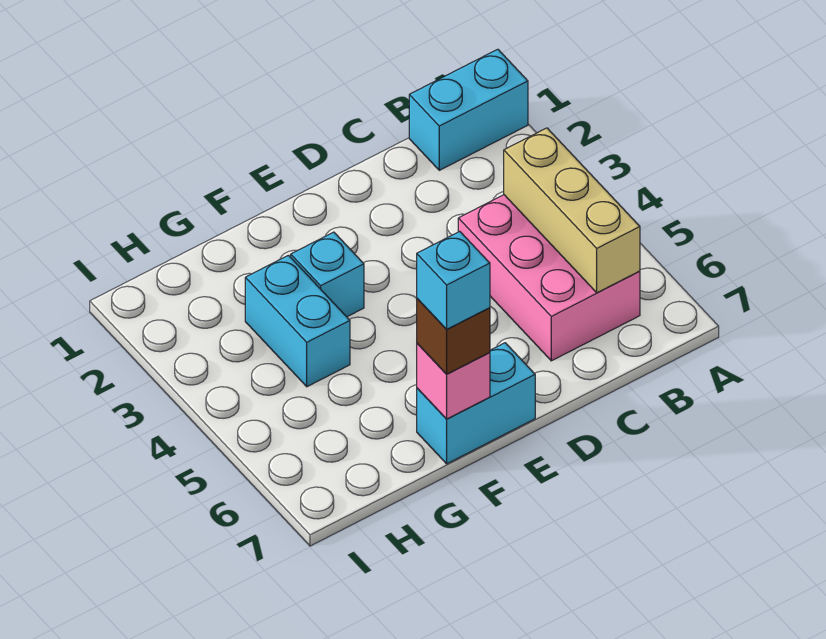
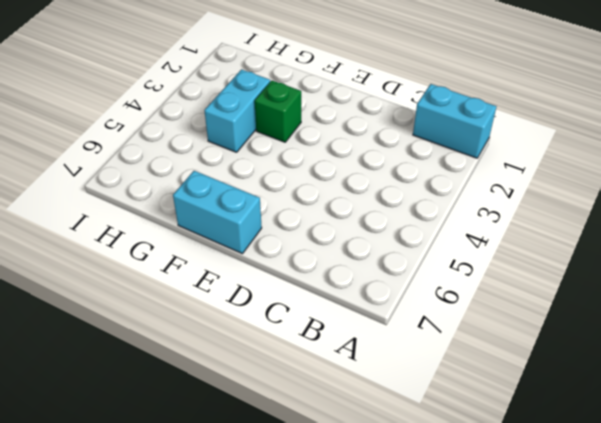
green brick F3 level 1 -> cyan brick F3 level 1
none -> pink brick B4:C6 level 1
none -> tan brick B4:B6 level 2

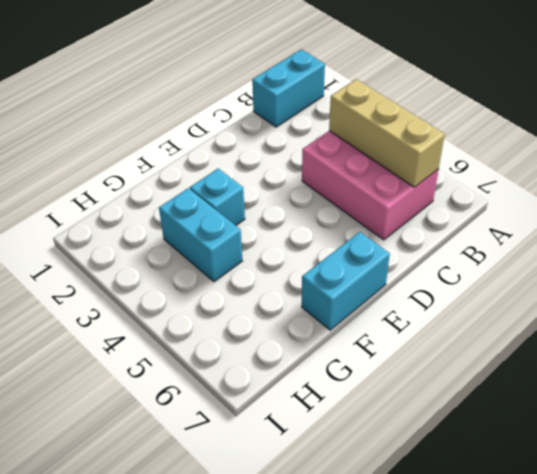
none -> pink brick F7 level 2
none -> brown brick F7 level 3

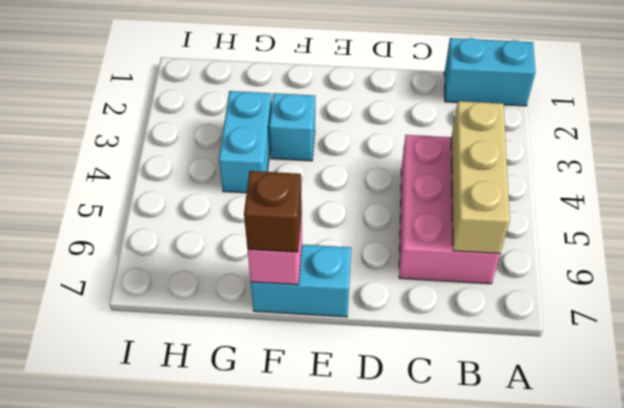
none -> cyan brick F7 level 4

